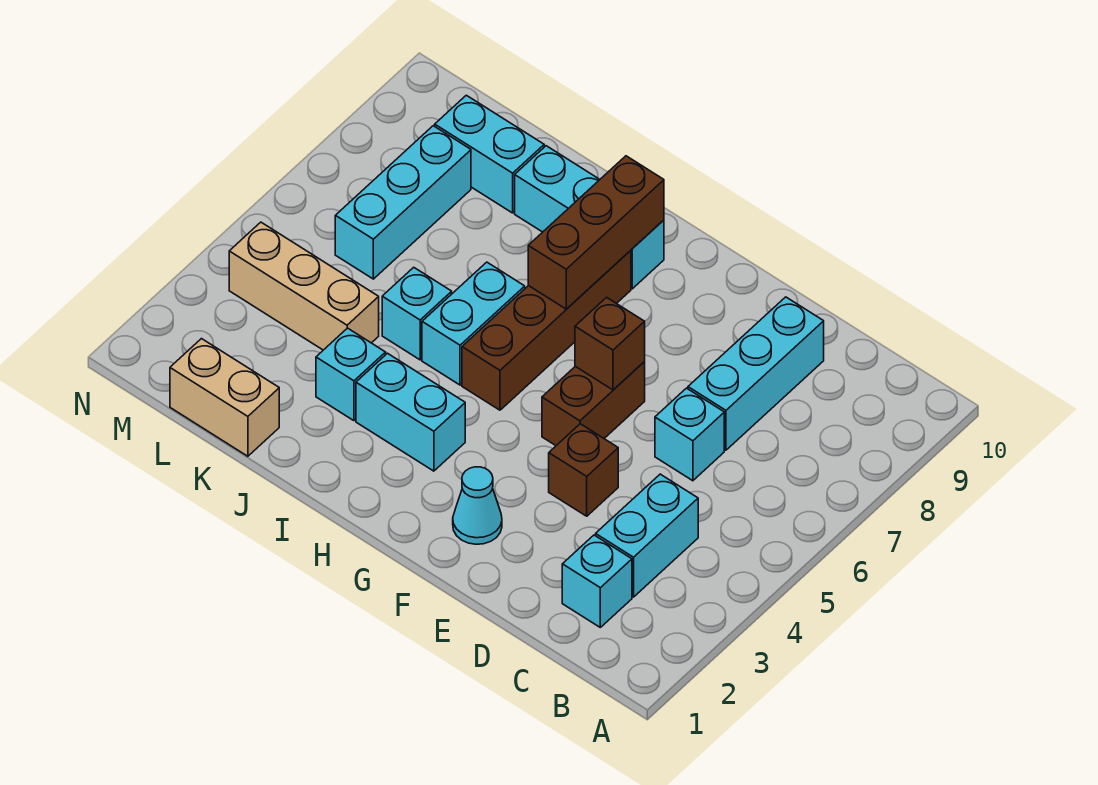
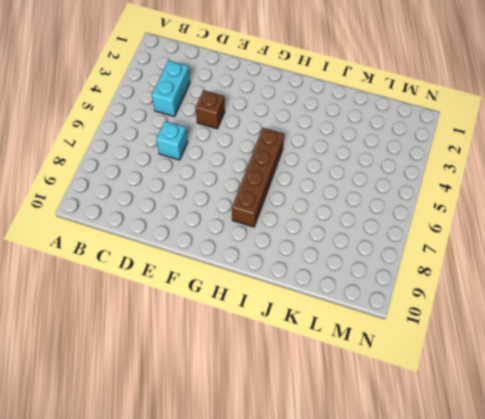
none -> cyan brick C2 level 1
none -> cyan brick D7:D9 level 1
none -> cyan cone F2 level 1

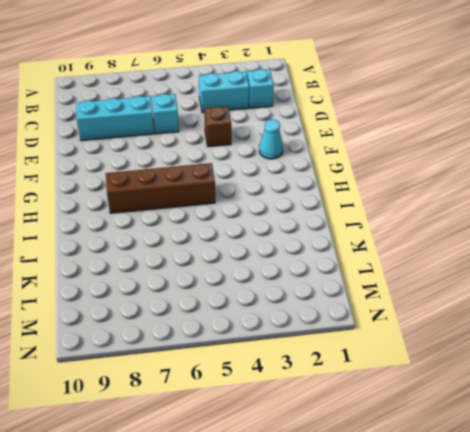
none -> brown brick F5:F6 level 1
none -> cyan brick H3:I3 level 1
none -> cyan brick H9:J9 level 1

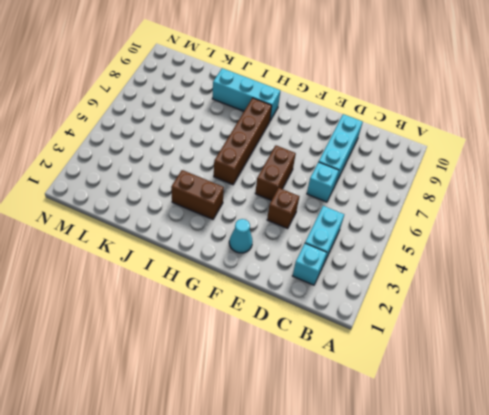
brown brick H3:I3 level 1 -> cyan brick H3:I3 level 1
none -> cyan brick I5:I6 level 1
none -> cyan brick J3 level 1
none -> cyan brick J5 level 1

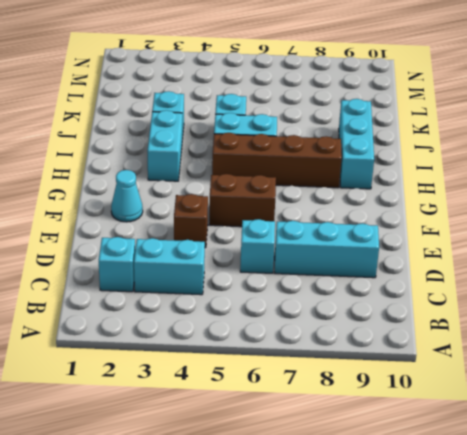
none -> tan brick K1:L1 level 1
none -> tan brick K4:M4 level 1
none -> cyan brick K9:L9 level 1

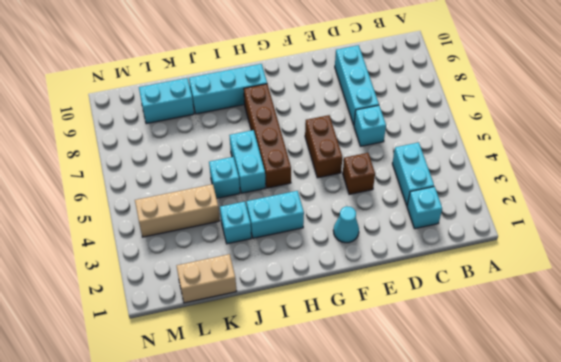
none -> cyan brick L6:L8 level 1
none -> brown brick F6 level 2
none -> brown brick H7:H9 level 2

